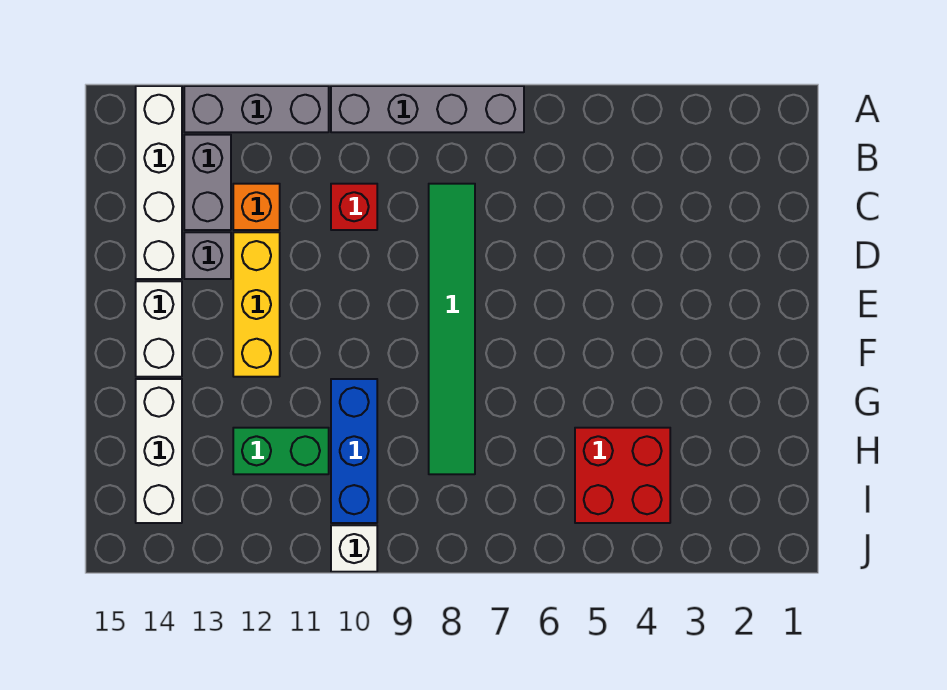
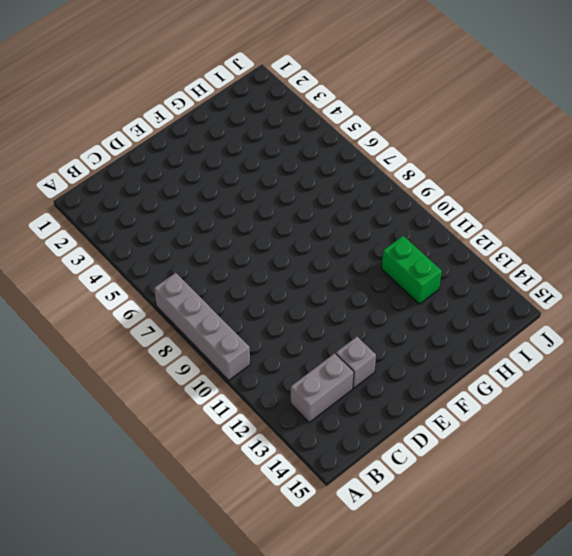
none -> grey brick A11:A13 level 1
none -> white brick A14:D14 level 1
none -> green tile C8:H8 level 1

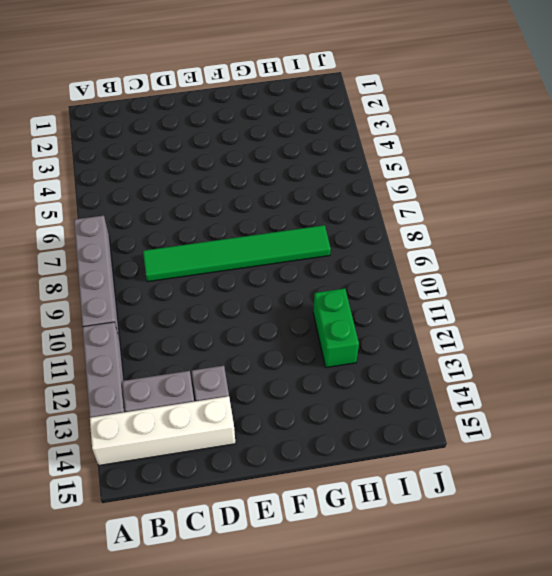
none -> red brick C10 level 1
none -> orange brick C12 level 1
none -> yellow brick D12:F12 level 1

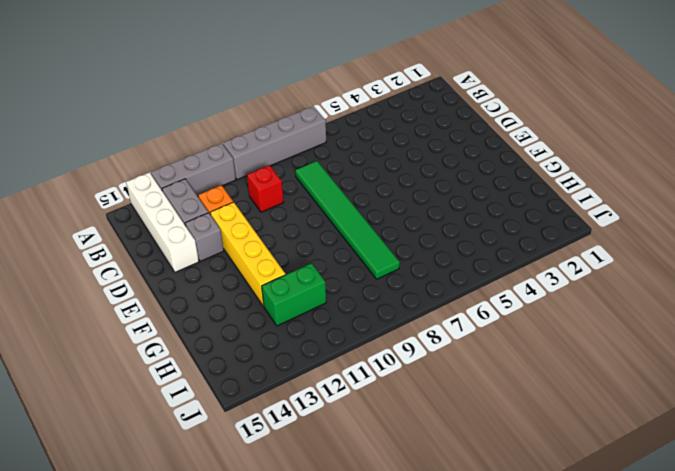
yellow brick D12:G12 level 1 -> yellow brick D12:F12 level 1
none -> white brick E14:F14 level 1
none -> blue brick G10:I10 level 1
none -> white brick G14:I14 level 1

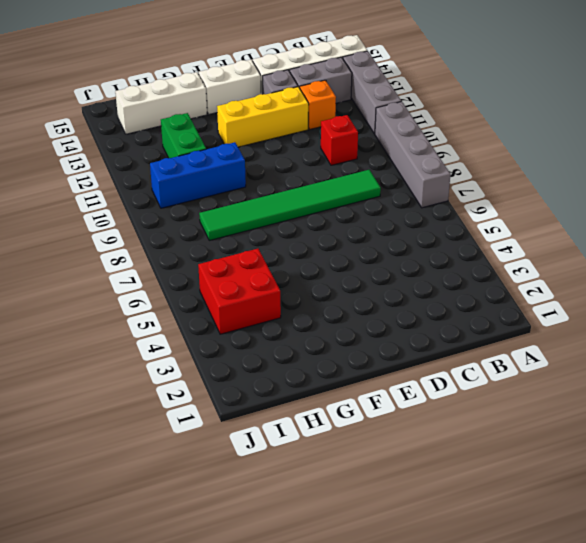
none -> white brick J10 level 1

